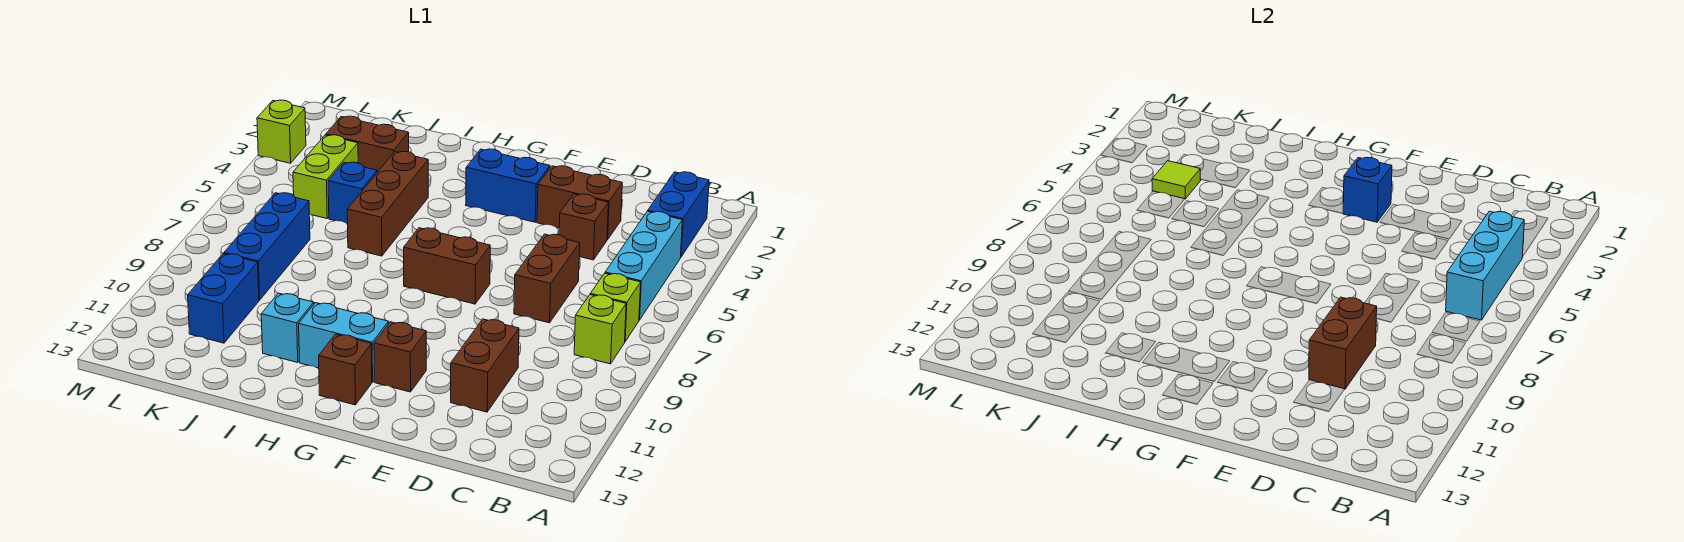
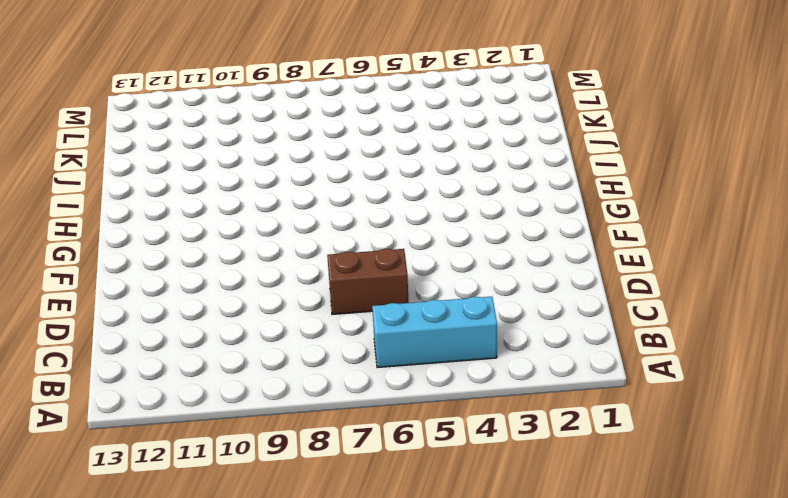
none -> blue brick B2:B3 level 1
none -> lime brick B7 level 1
none -> lime brick B8 level 1

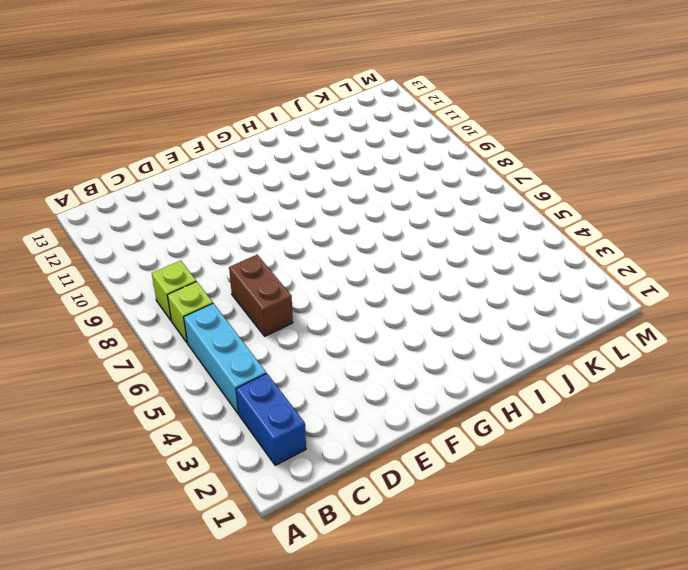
none -> brown brick D3:E3 level 1
none -> brown brick D4 level 1
none -> brown brick D10:D11 level 1

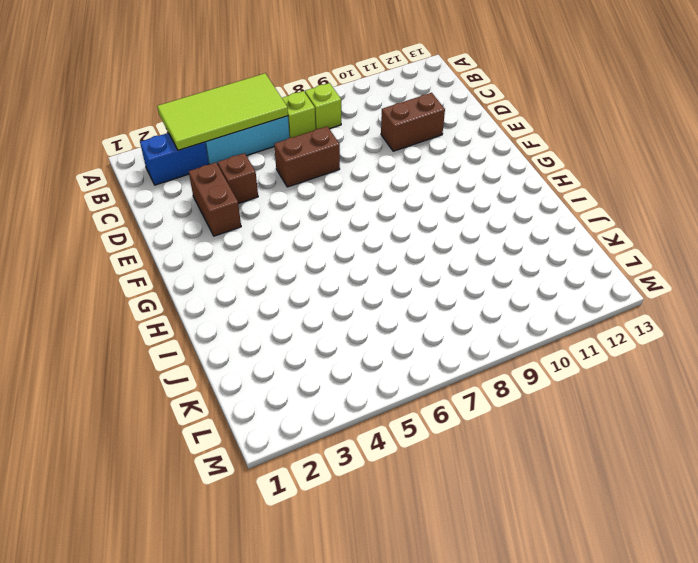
lime tile A3:B6 level 2 -> cyan brick B4:B6 level 2
none -> blue brick F3:G3 level 1
none -> brown brick F7:G7 level 1
none -> brown brick F11 level 1

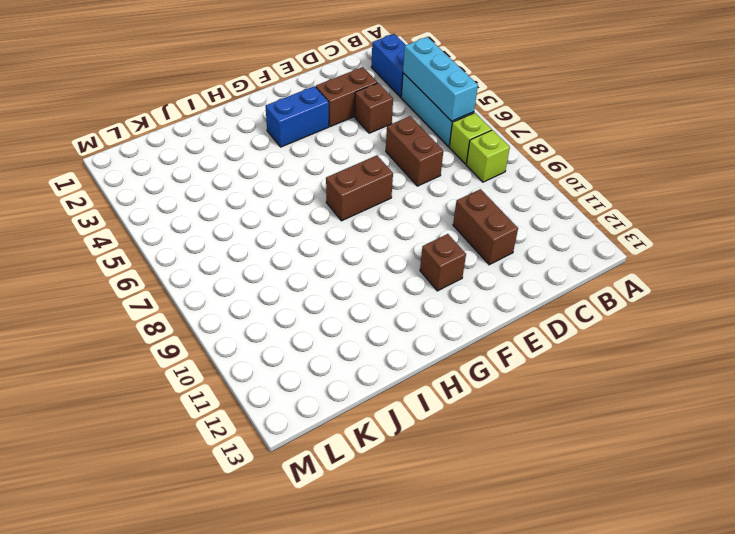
none -> cyan brick G11:H11 level 1
none -> brown brick G12 level 1
none -> brown brick I4:I6 level 1

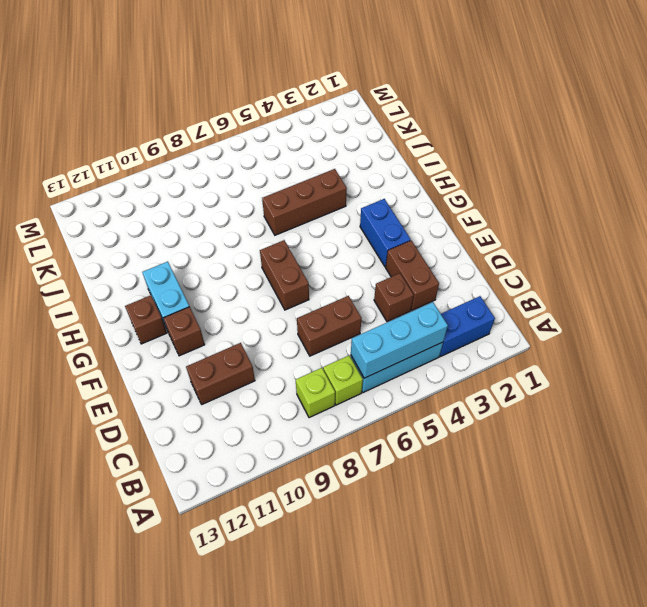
none -> cyan brick I11 level 1
none -> brown brick J3:K3 level 1
none -> blue brick J5 level 1

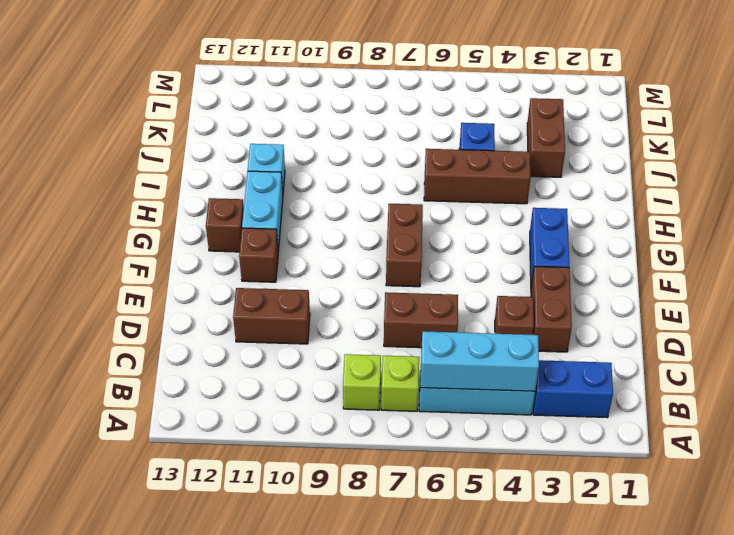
none -> lime brick K4:K5 level 1
none -> blue brick K7:K9 level 1
none -> blue brick K10:K11 level 1

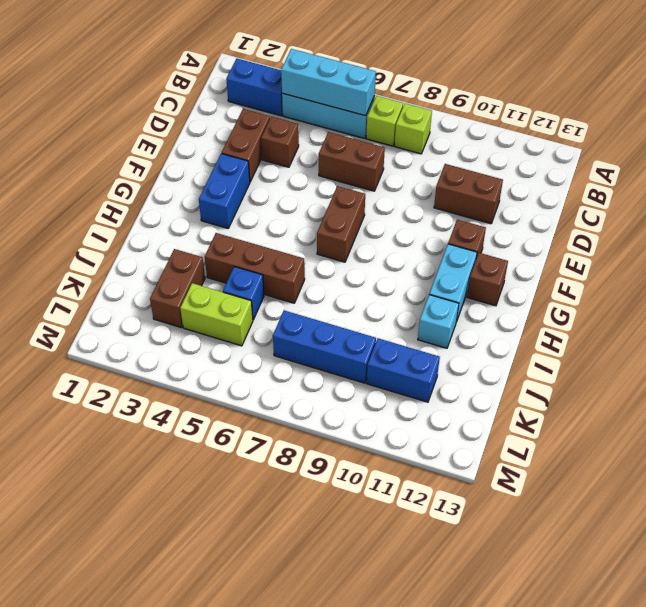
none -> lime brick M3 level 1
none -> brown brick D9:D10 level 2
none -> blue brick F3 level 2

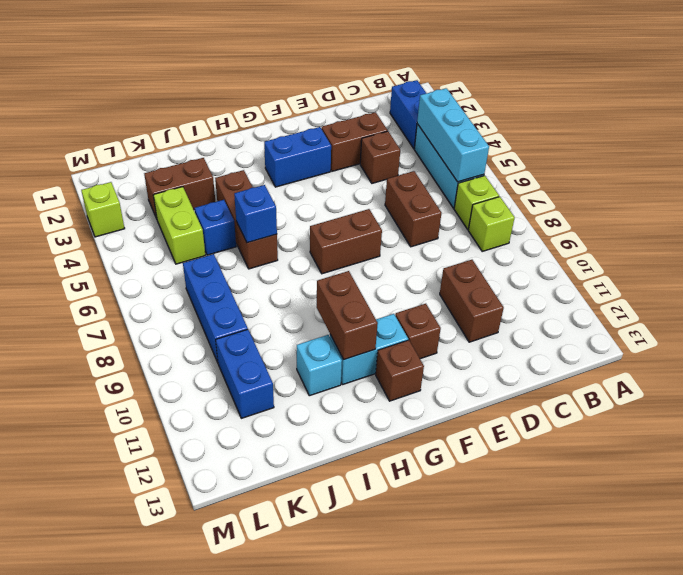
brown brick H10:H11 level 2 -> brown brick D9:D10 level 2
blue brick I6 level 2 -> blue brick F3 level 2
none -> lime tile K4 level 2

